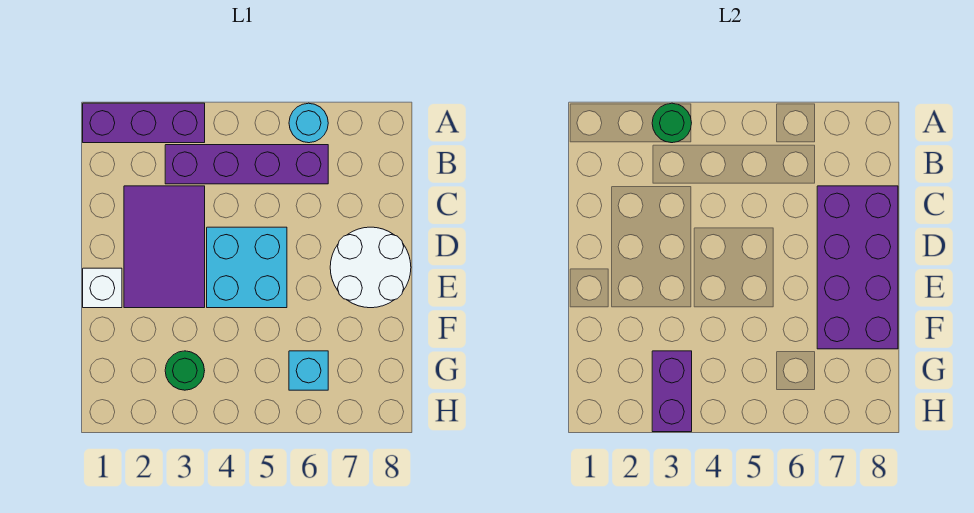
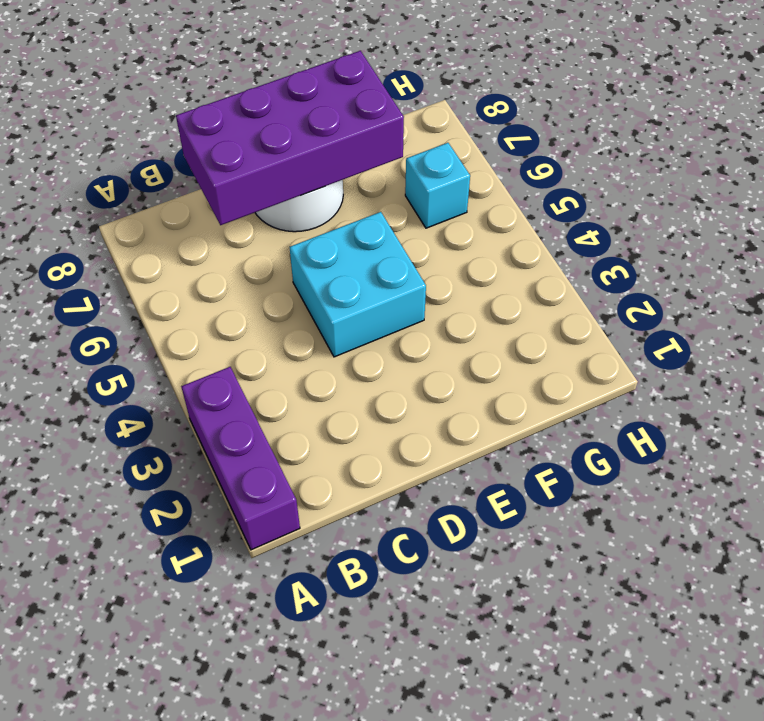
none -> cyan round brick A6 level 1
none -> purple brick B3:B6 level 1
none -> purple tile C2:E3 level 1

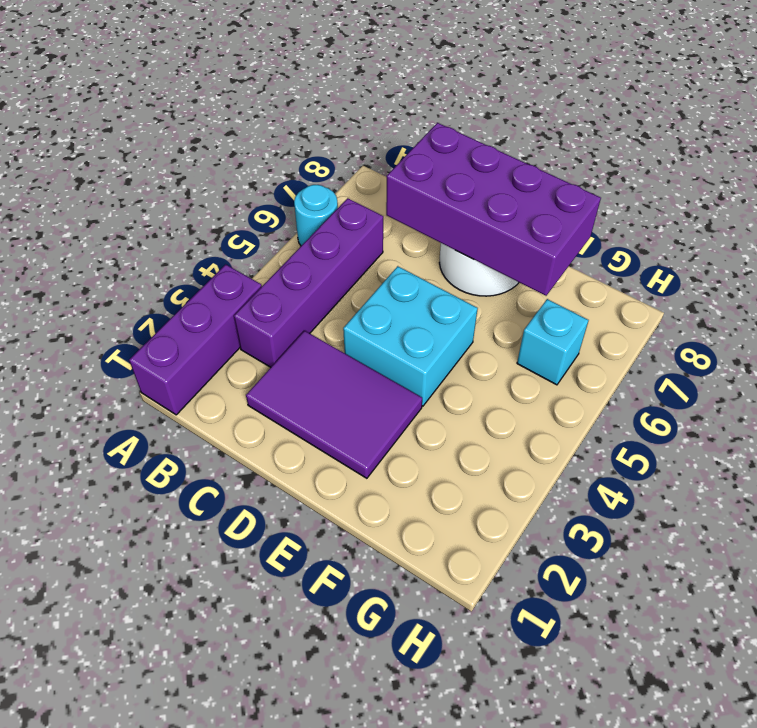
none -> white brick E1 level 1
none -> green round brick G3 level 1
none -> green round brick A3 level 2

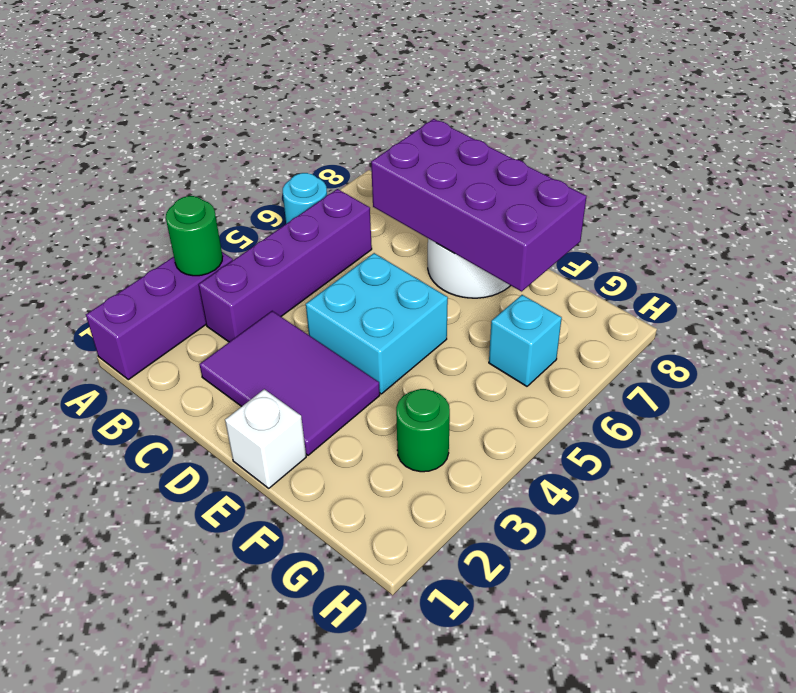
none -> purple brick G3:H3 level 2

